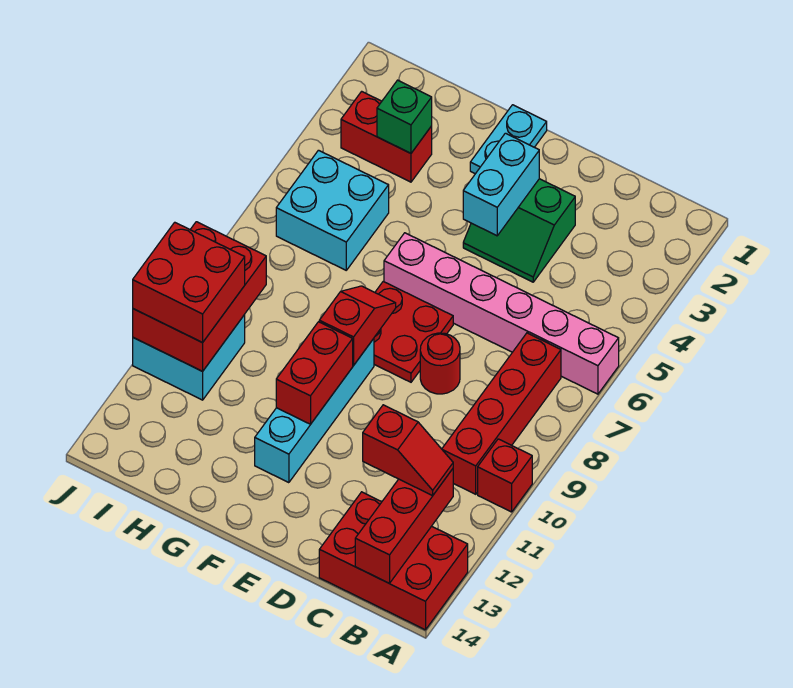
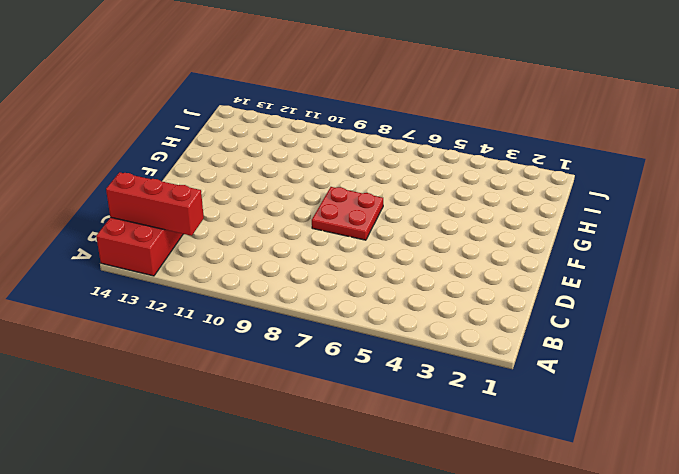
none -> pink brick A6:F6 level 1
none -> red brick A10 level 1
none -> red brick B7:B10 level 1

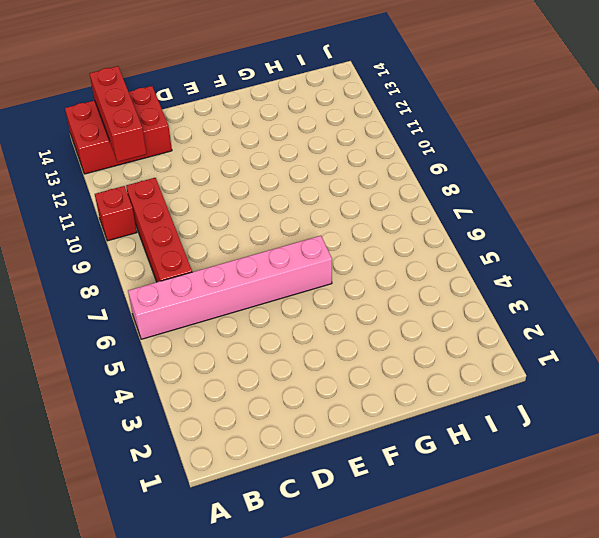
none -> green slope D3:E4 level 1 top 3
none -> red round brick D8 level 1
none -> red plate E7:F8 level 1

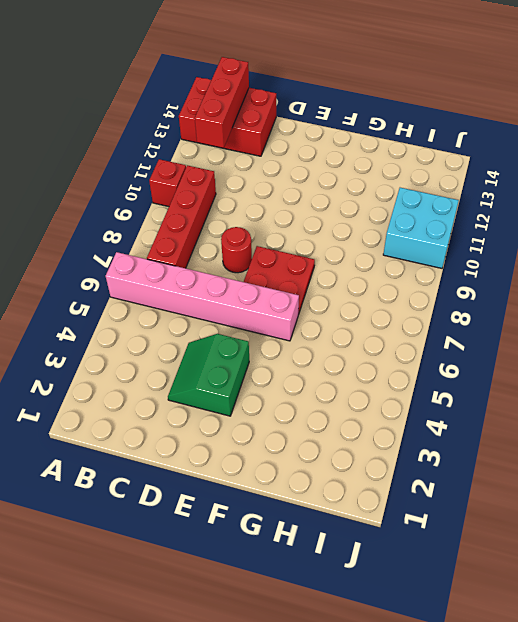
green slope D3:E4 level 1 top E -> green slope D3:E4 level 1 top 3
none -> cyan plate F1:F2 level 1
none -> cyan brick F9:F12 level 1
none -> red brick H3:I3 level 1

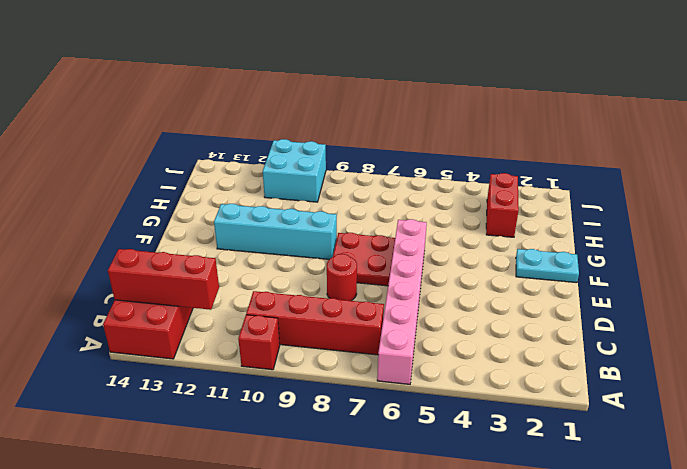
none -> green slope D3:E4 level 1 top 3
none -> cyan brick H5:I6 level 1
none -> cyan brick E3:E4 level 2

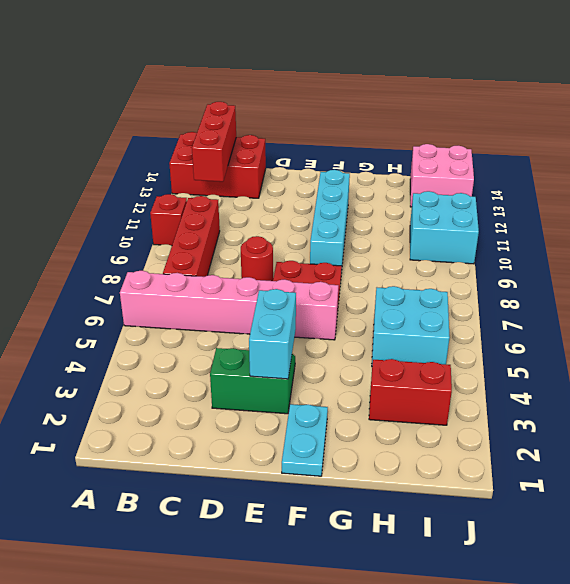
pink brick I13:J14 level 1 -> none
none -> red slope F8:F9 level 2 top 9
none -> red brick F10:F11 level 2
none -> green brick H3 level 2

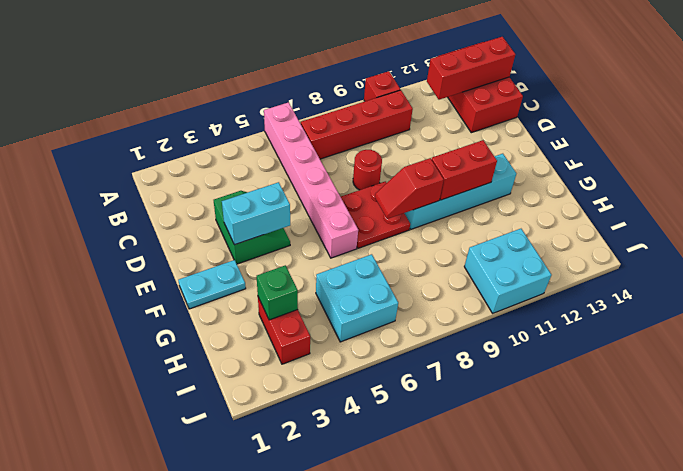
none -> red brick I9:J11 level 2
none -> red slope B12:C12 level 3 top C
none -> red brick I10:J11 level 3

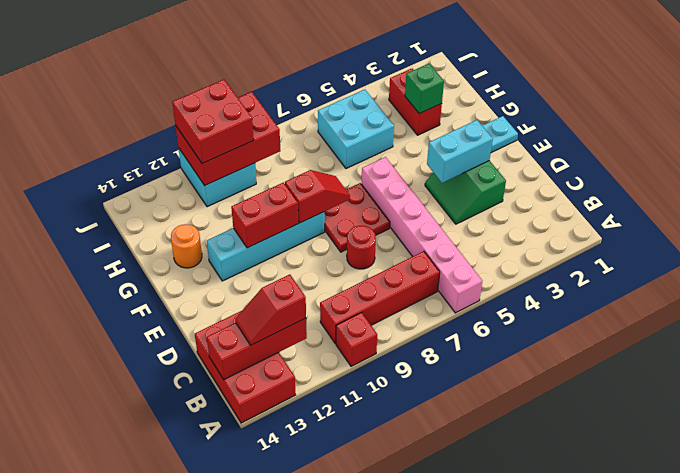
red slope B12:B13 level 3 top 12 -> red slope B12:C12 level 3 top C
orange round brick G13 level 1 -> none

